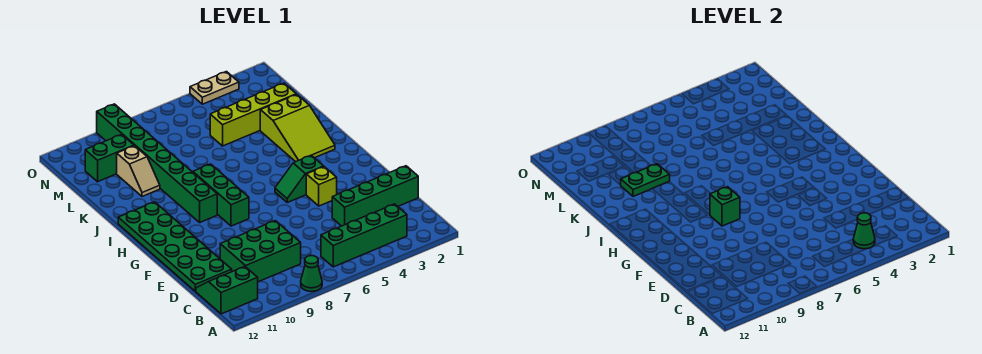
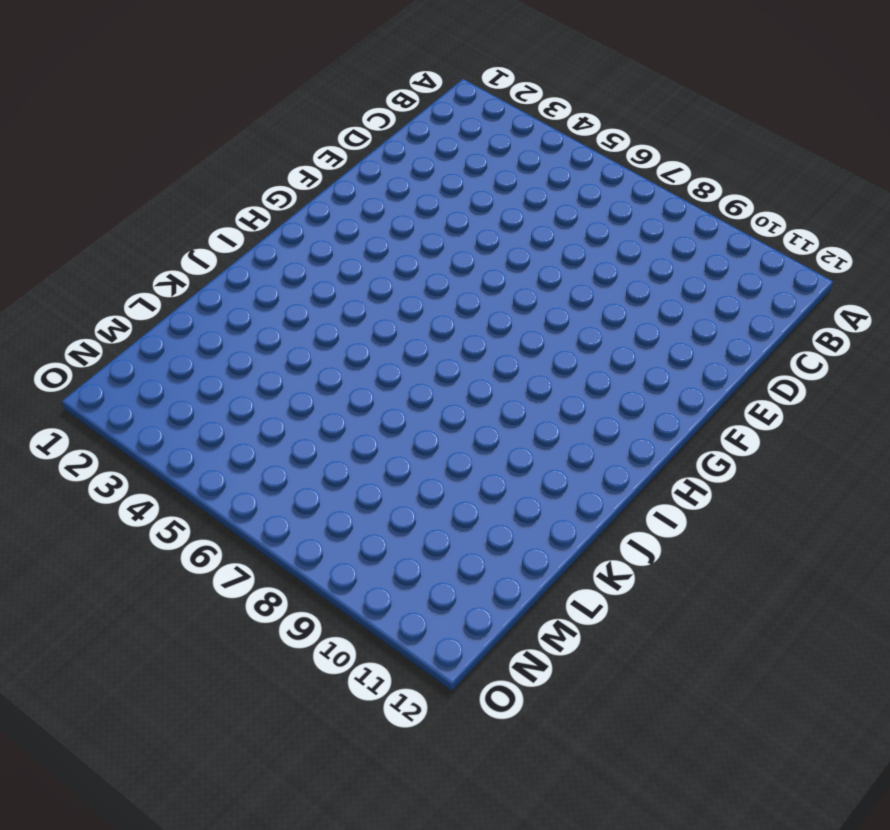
none -> green cone A8 level 1
none -> green brick B3:B6 level 1
none -> green slope B11:C12 level 1 top B

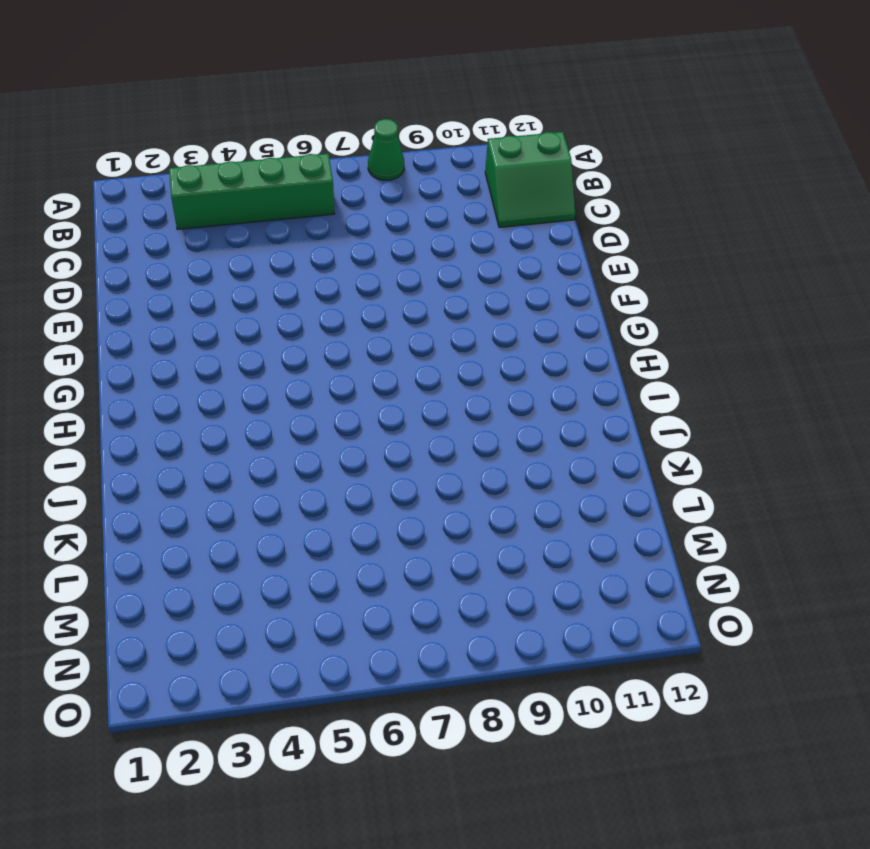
none -> green brick C8:D10 level 1
none -> green brick D1:D4 level 1
none -> green plate D11:I12 level 1

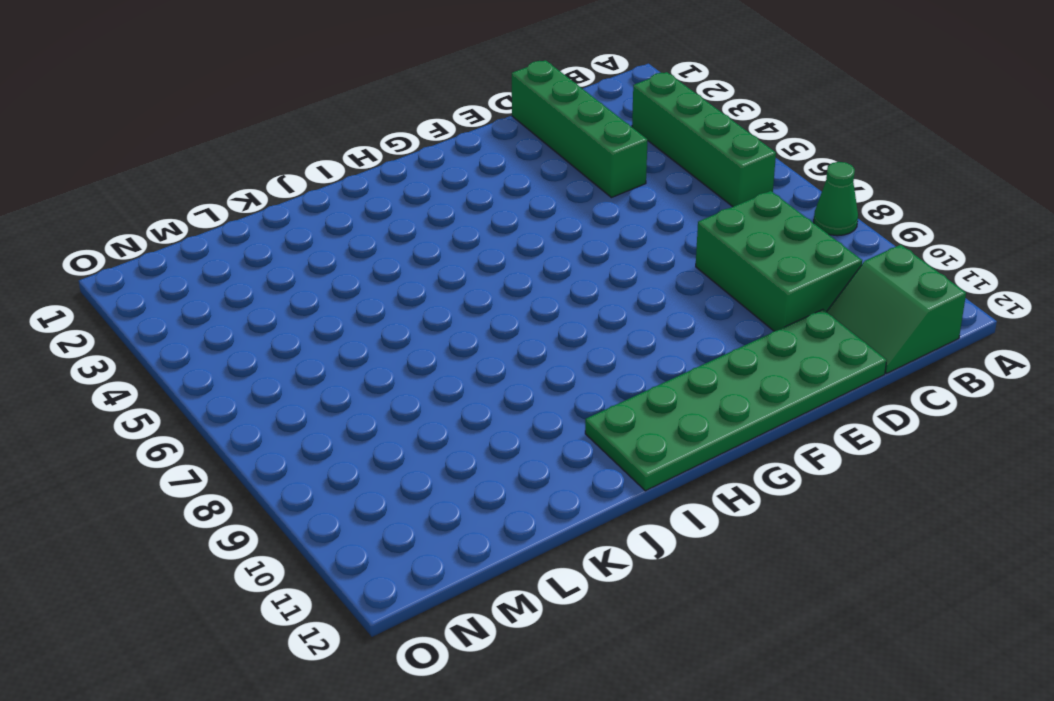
none -> lime brick F4 level 1
none -> green slope G4:G5 level 1 top 4
none -> green brick G8:I8 level 1

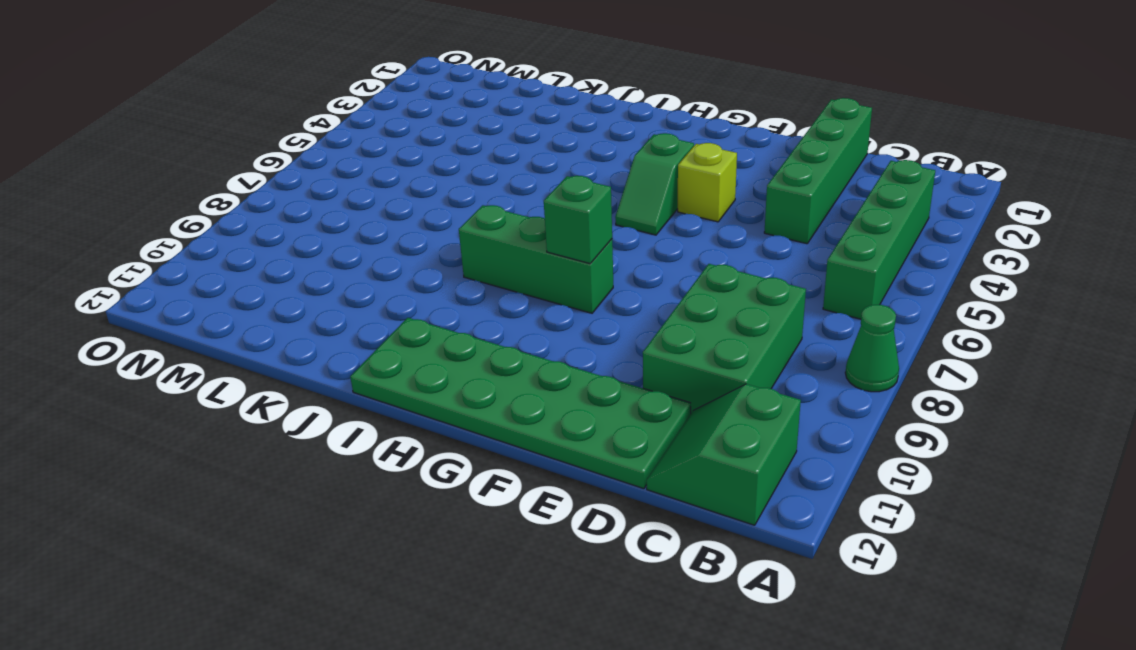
none -> green brick H9:O9 level 1
none -> lime slope I2:K3 level 1 top K
none -> tan slope K10:L10 level 1 top L

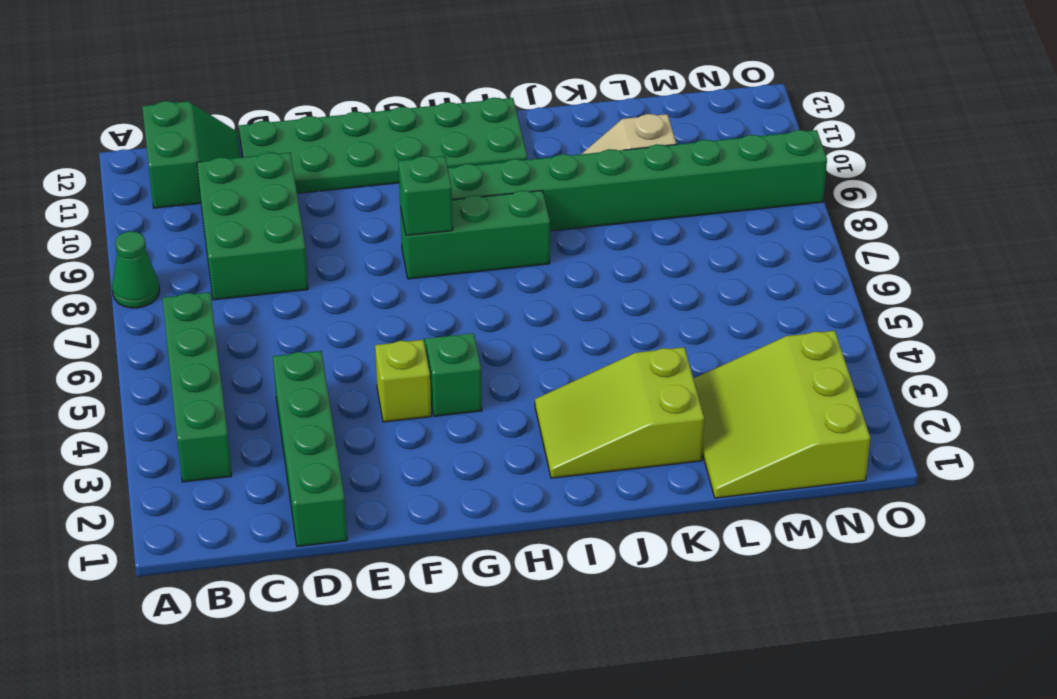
lime slope L1:N3 level 1 top N -> lime brick L2:L5 level 1
none -> green brick M10:M11 level 1
none -> tan plate O3:O4 level 1
none -> green cone B4 level 2

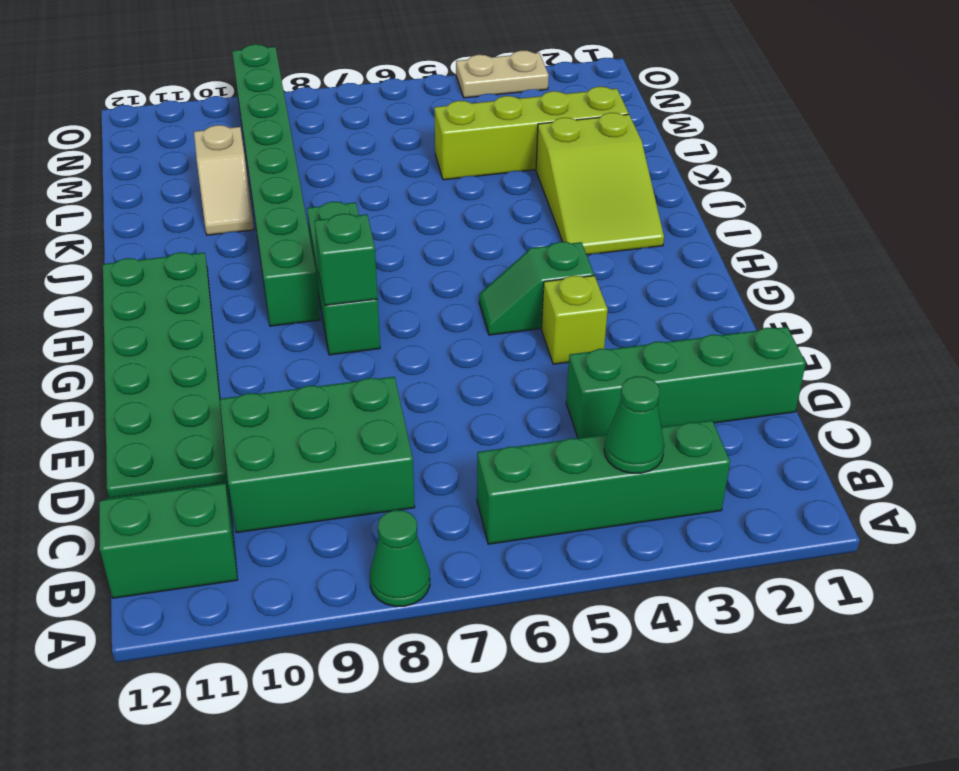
none -> green brick M10:M11 level 1
none -> green plate K9:K10 level 2

